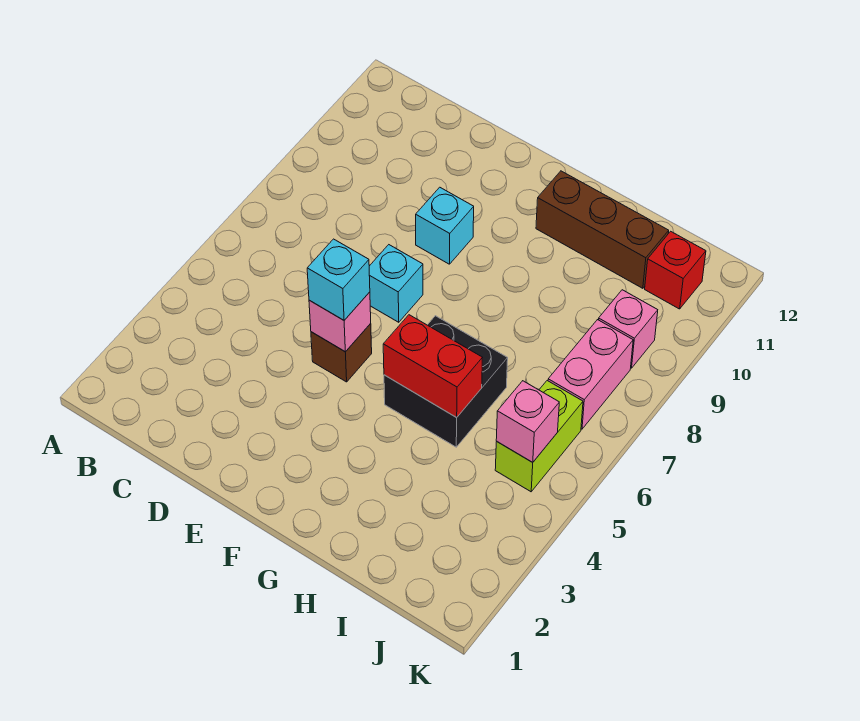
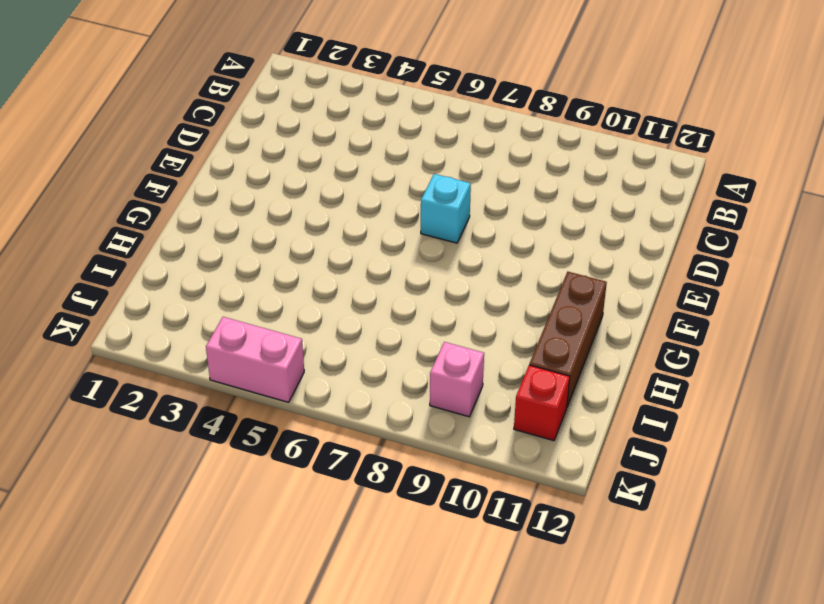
pink brick K4:K5 level 1 -> pink brick J7:J8 level 1
none -> brown brick E5 level 1
none -> cyan brick E9 level 1
none -> black brick G5:H6 level 1

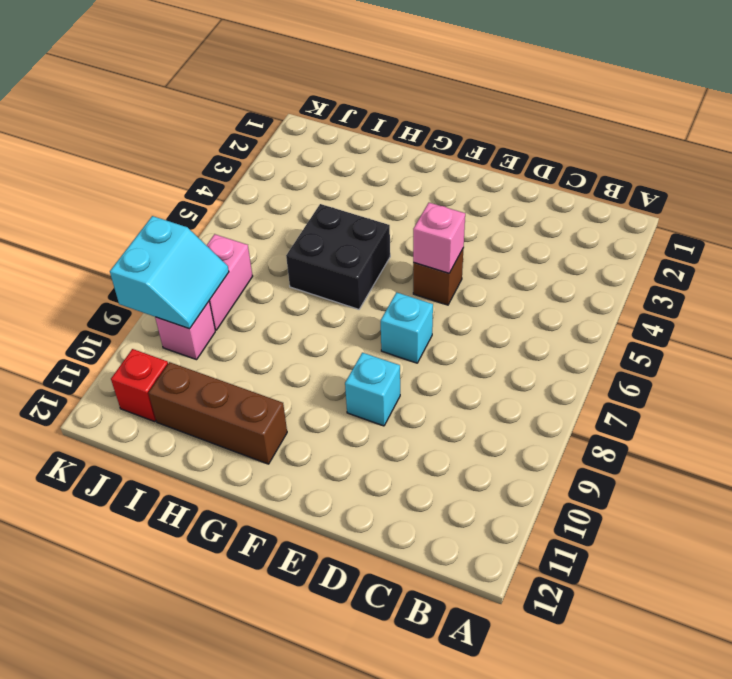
cyan slope J8:K9 level 2 top K -> none
none -> lime brick J5:J6 level 1
none -> red brick G5:H5 level 2
none -> pink brick J5 level 2

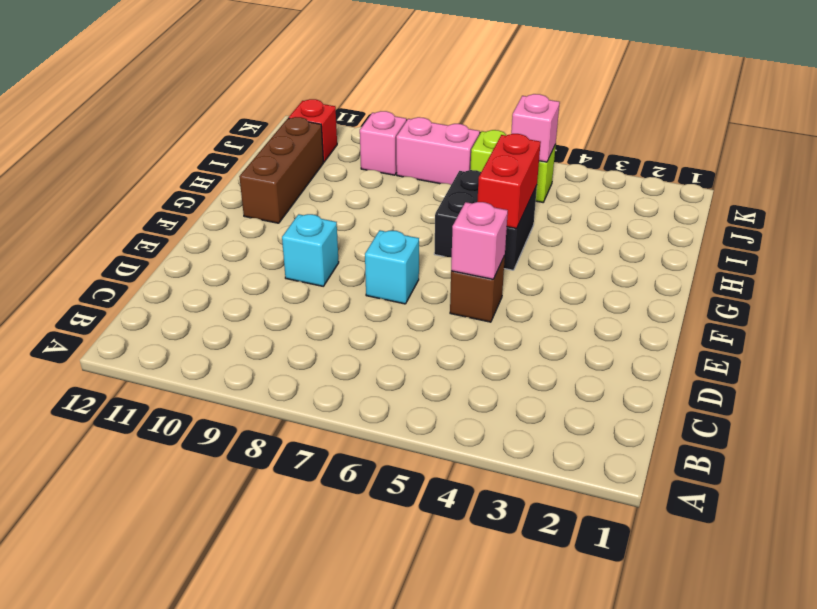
none -> cyan brick E5 level 3

